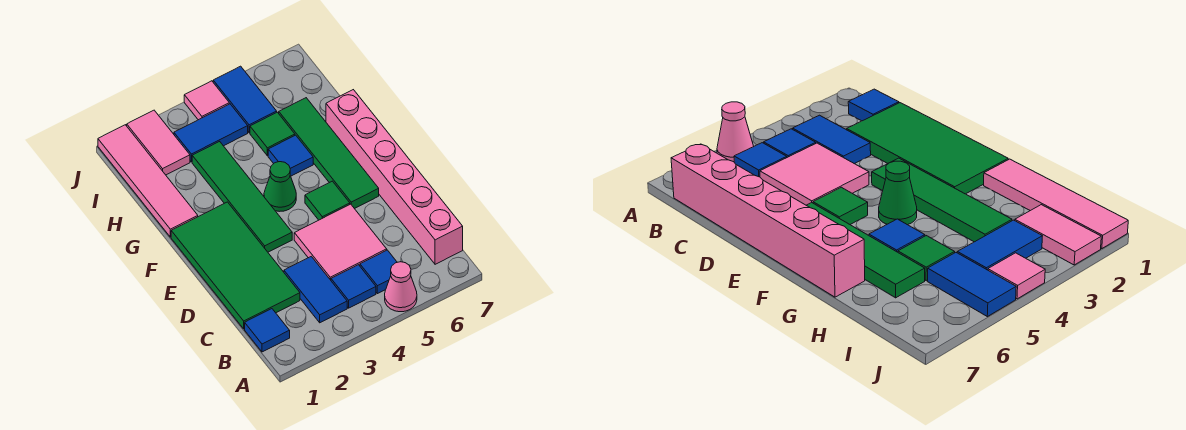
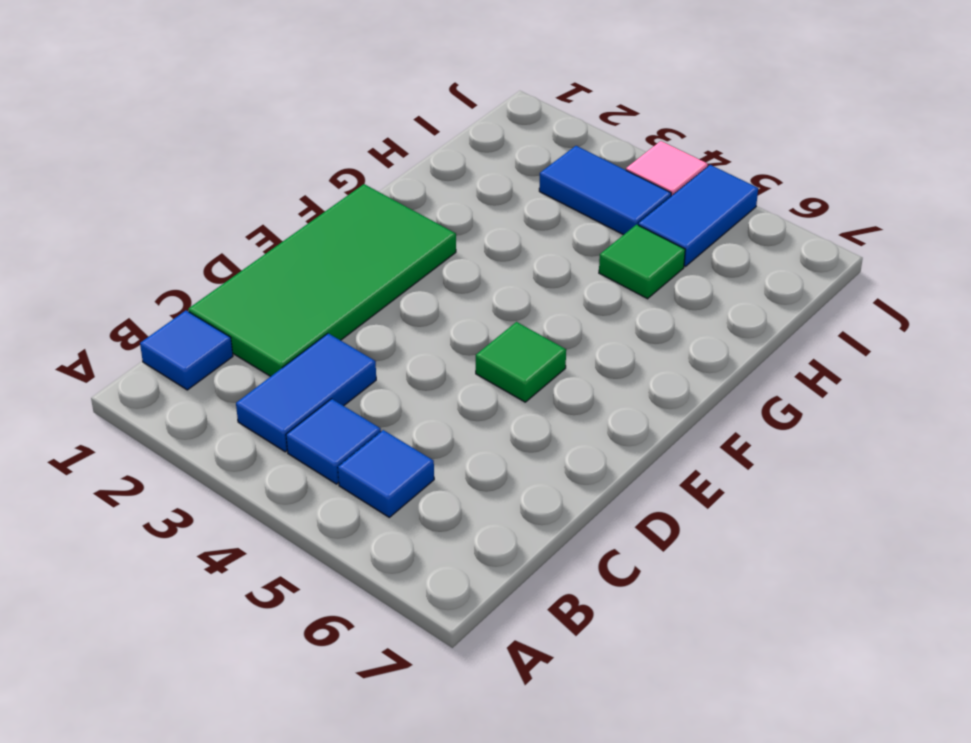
none -> pink cone A5 level 1
none -> pink brick B7:G7 level 1
none -> pink tile C4:D5 level 1

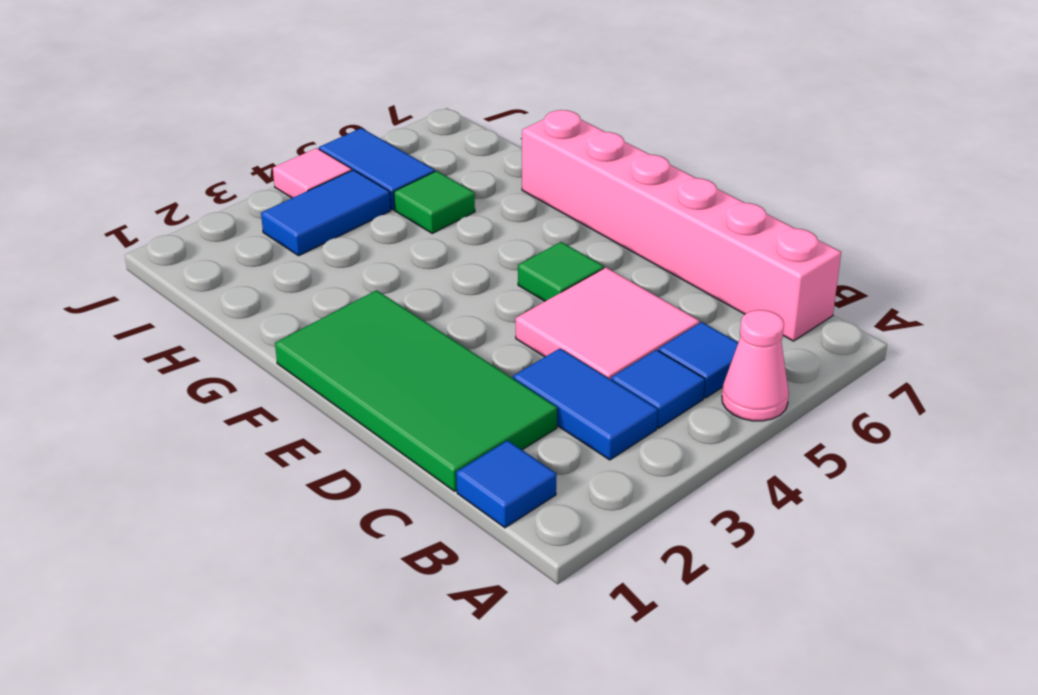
none -> green tile E3:H3 level 1
none -> green tile E6:H6 level 1
none -> green cone F4 level 1

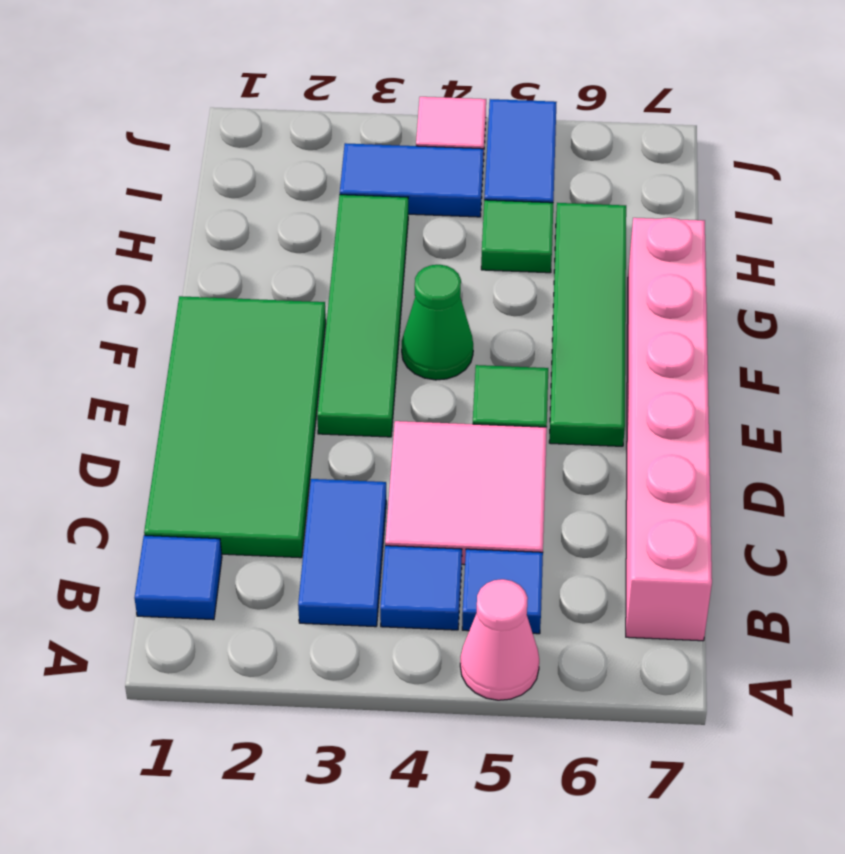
none -> pink tile G1:J1 level 1
none -> blue tile G5 level 1
none -> pink tile I2:J2 level 1

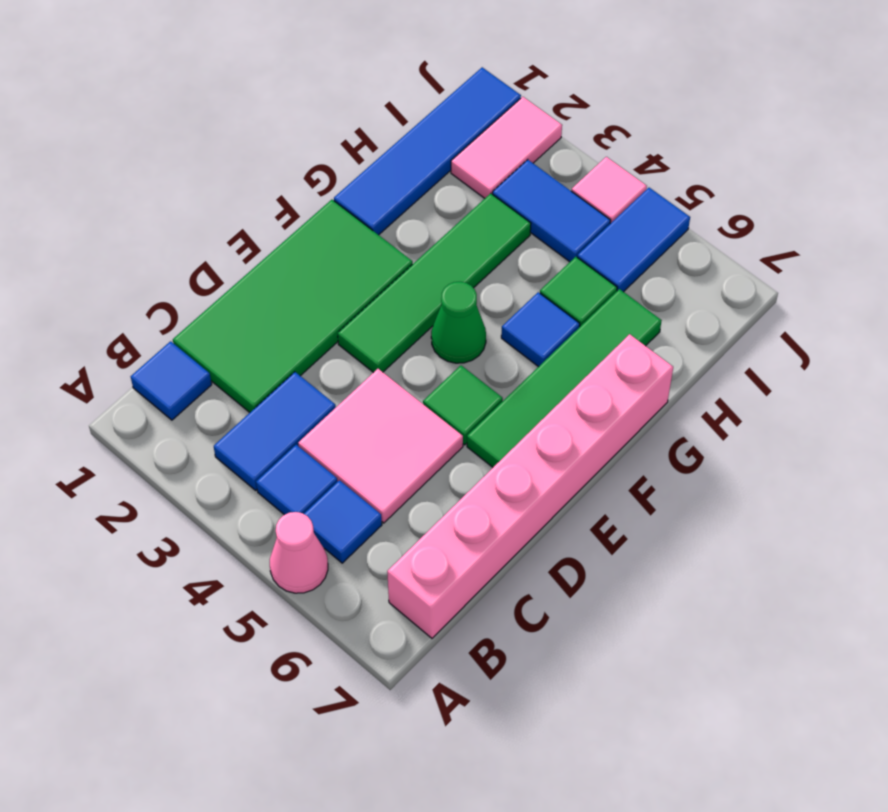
blue tile G1:J1 level 1 -> pink tile G1:J1 level 1

